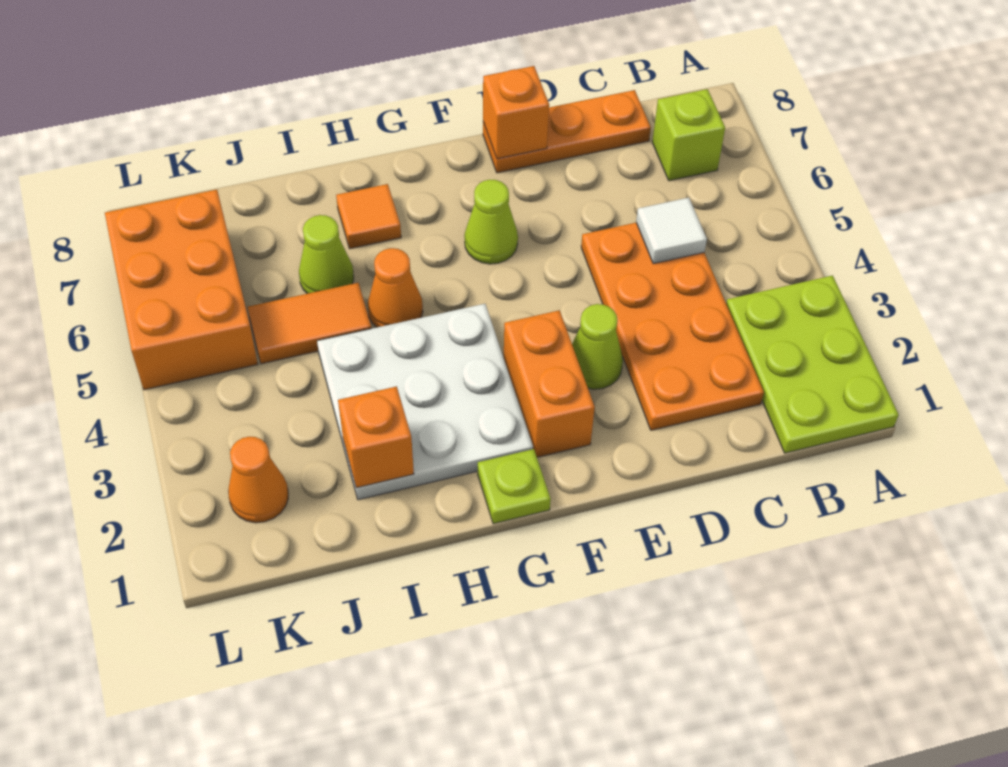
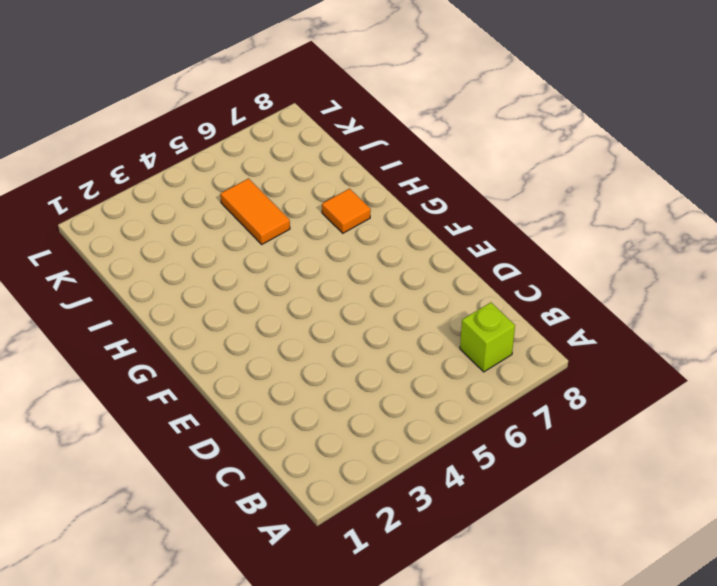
none -> lime plate A1:B3 level 1
none -> orange plate C2:D5 level 1
none -> orange plate C8:E8 level 1

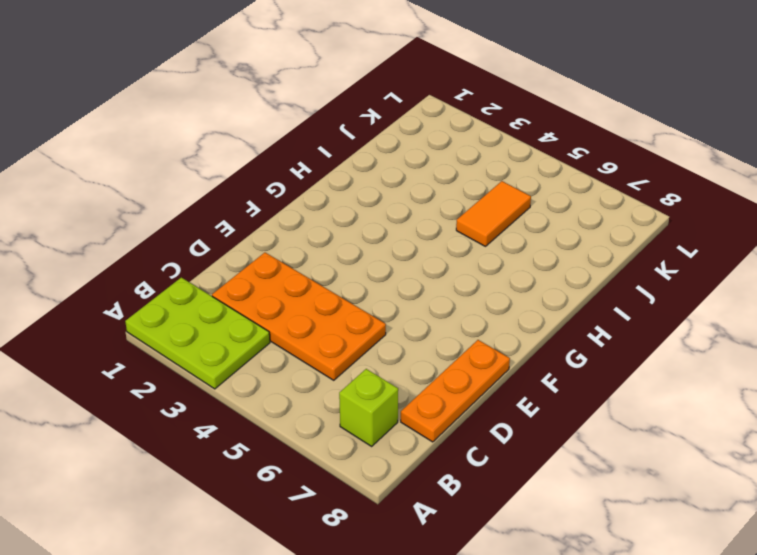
none -> lime cone E3 level 1
none -> orange brick F2:F3 level 1
none -> lime cone F6 level 1

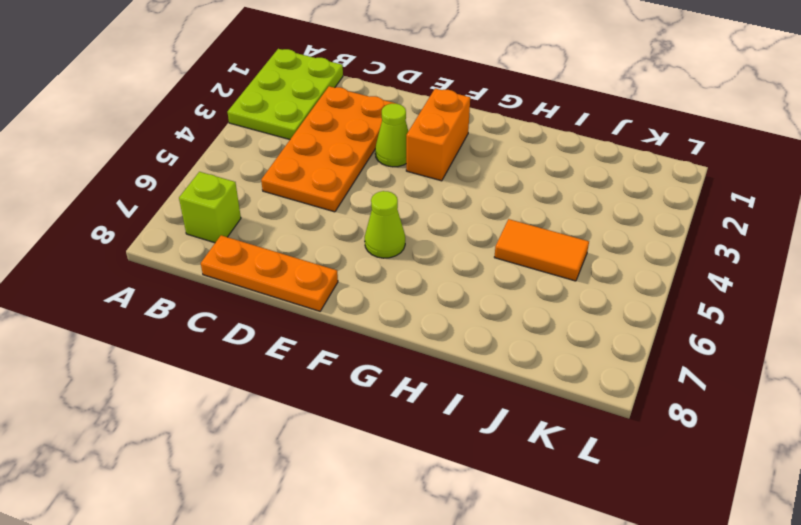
none -> lime plate G1 level 1
none -> white plate G2:I4 level 1
none -> orange cone H5 level 1

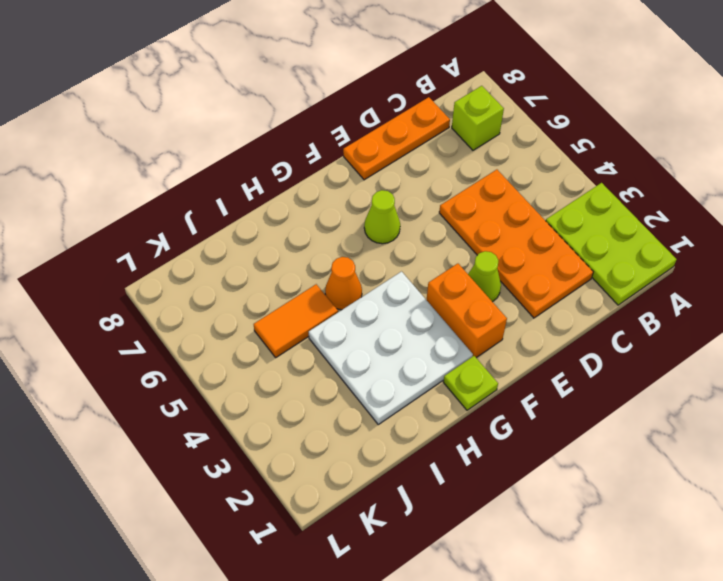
none -> orange tile H7 level 1
none -> lime cone I6 level 1
none -> orange cone K2 level 1

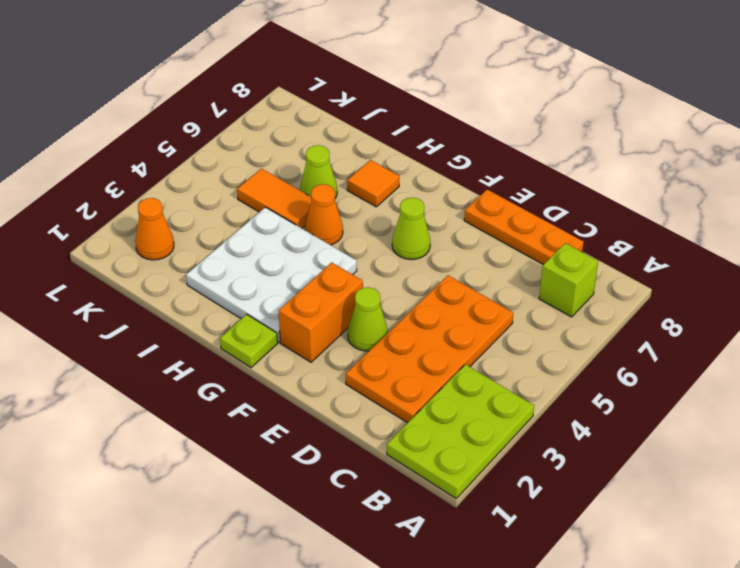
none -> orange brick K5:L7 level 1
none -> white tile C5 level 2
none -> orange brick E8 level 2

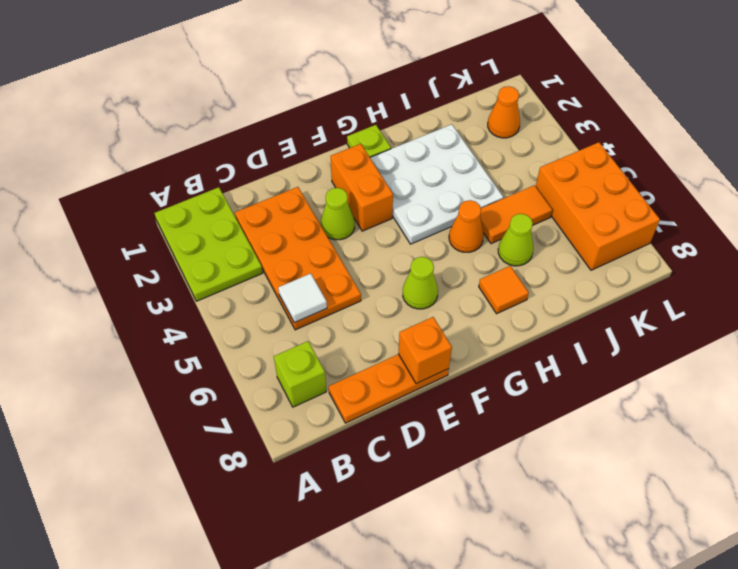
none -> orange brick I2 level 2

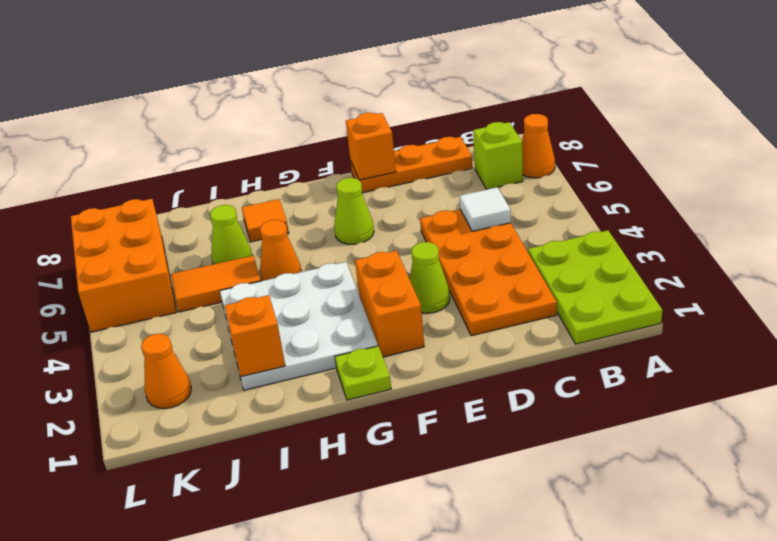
orange cone A7 level 1 -> none

